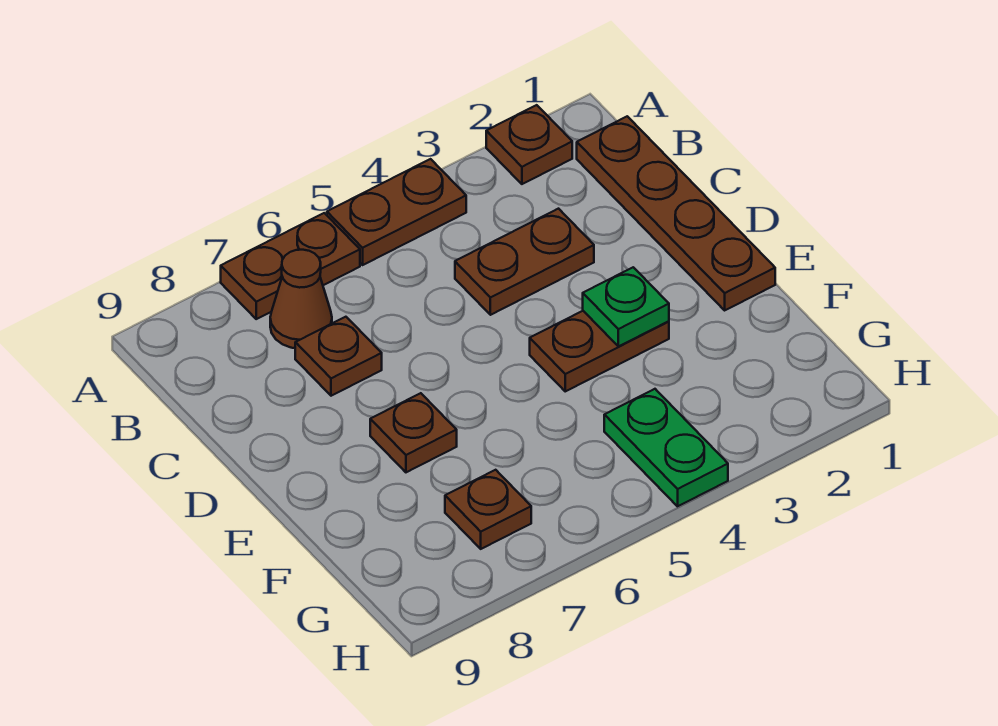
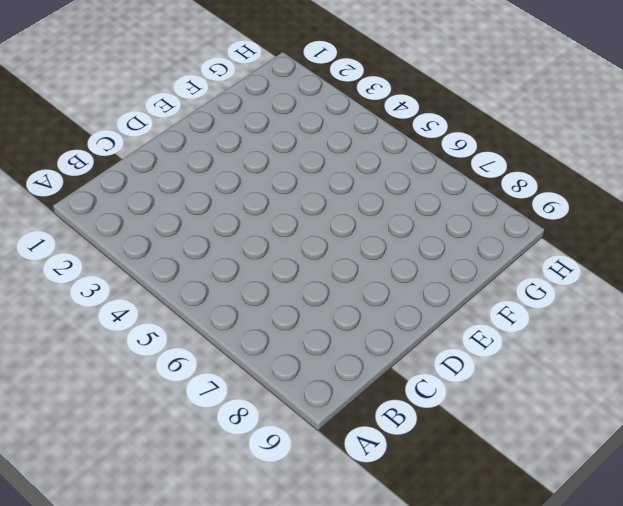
none -> brown plate A2 level 1
none -> brown plate A4:A5 level 1
none -> brown plate A6:A7 level 1

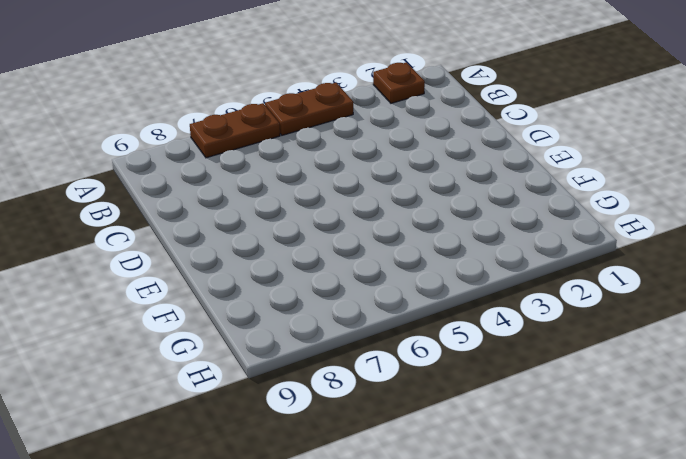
none -> brown plate B1:E1 level 1
none -> brown cone B7 level 1
none -> brown plate C3:C4 level 1

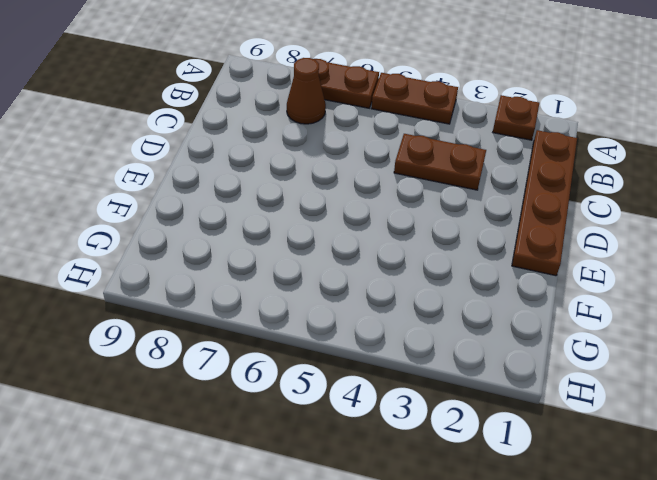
none -> brown plate C7 level 1
none -> brown plate E3:E4 level 1
none -> brown plate E7 level 1

